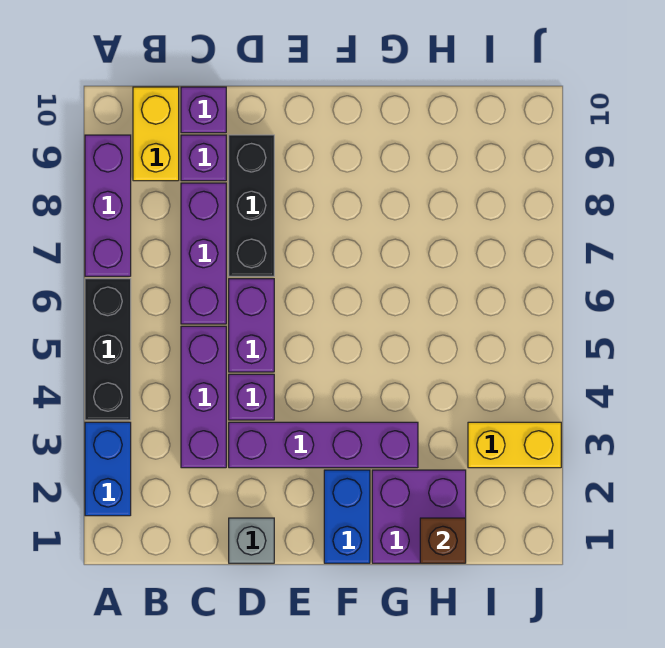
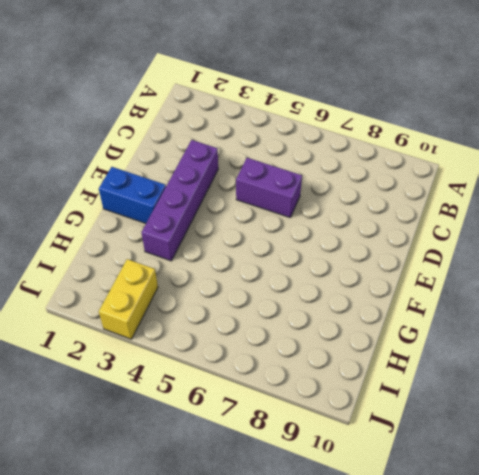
none -> blue brick A2:A3 level 1
none -> black brick A4:A6 level 1
none -> purple brick A7:A9 level 1

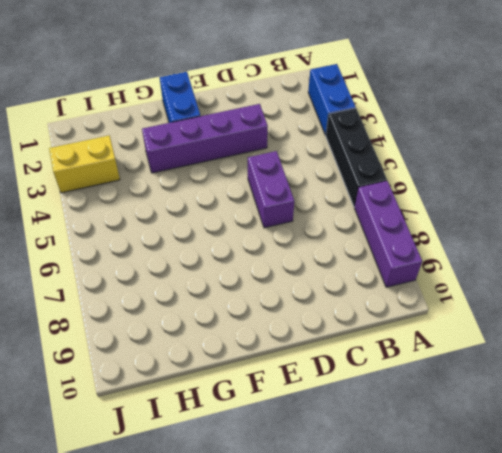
none -> yellow brick B9:B10 level 1
none -> purple brick C3:C5 level 1
none -> purple brick C6:C8 level 1

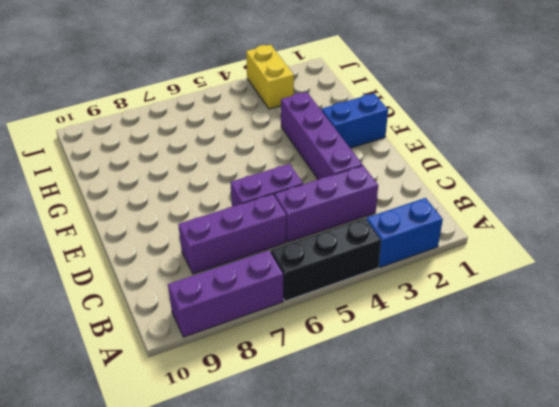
none -> yellow brick B9:B10 level 1
none -> purple brick C9 level 1
none -> purple brick C10 level 1

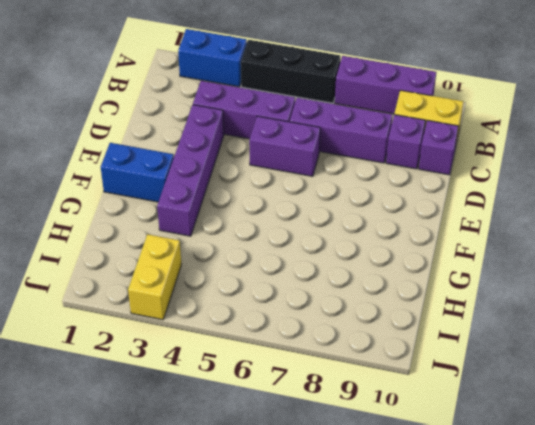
none -> grey brick D1 level 1
none -> purple brick D4 level 1
none -> black brick D7:D9 level 1

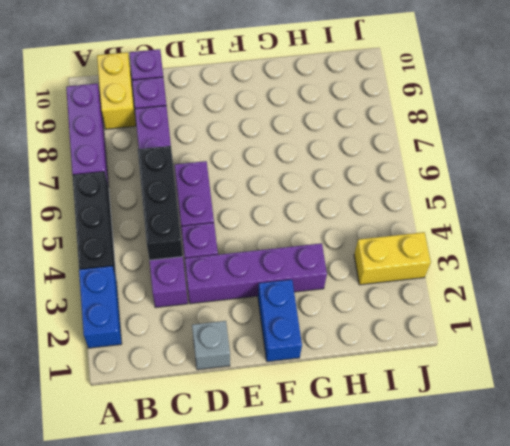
black brick C4:C6 level 2 -> black brick D7:D9 level 1
none -> purple brick G1:H2 level 1
none -> brown brick H1 level 2

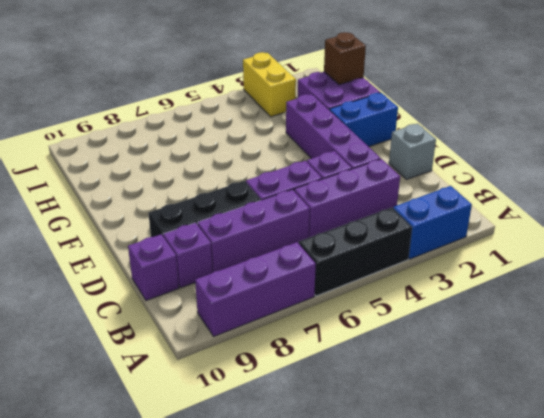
none -> yellow brick B9:B10 level 1

